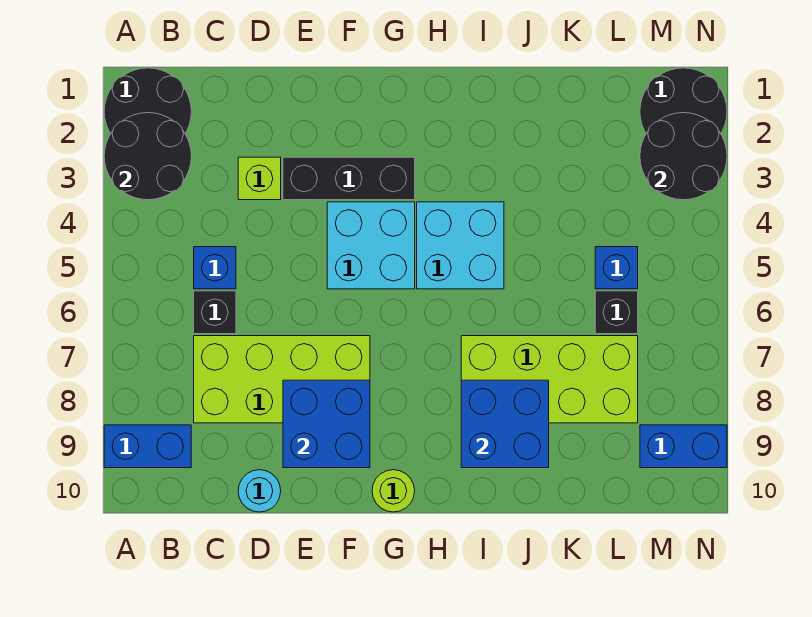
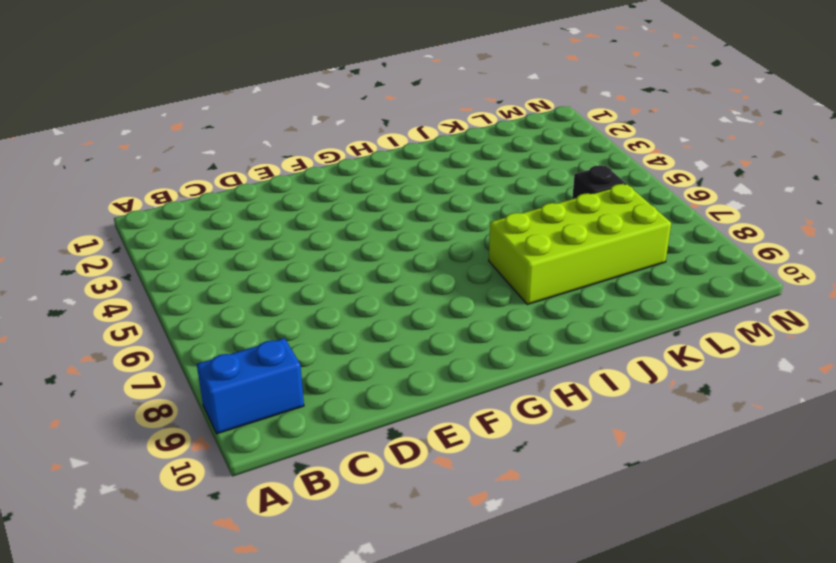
none -> black round brick A1:B2 level 1
none -> blue brick C5 level 1
none -> black brick C6 level 1

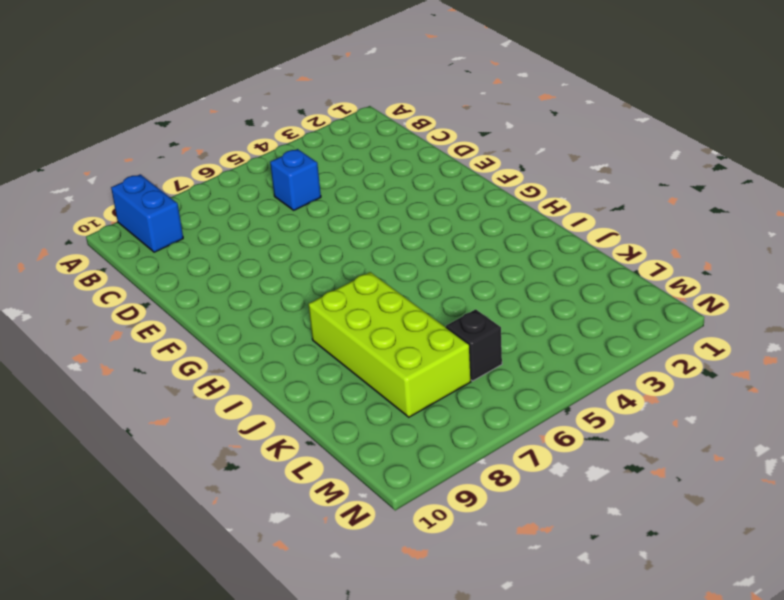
none -> black round brick A1:B2 level 1
none -> black brick C6 level 1
none -> lime brick C7:F8 level 1

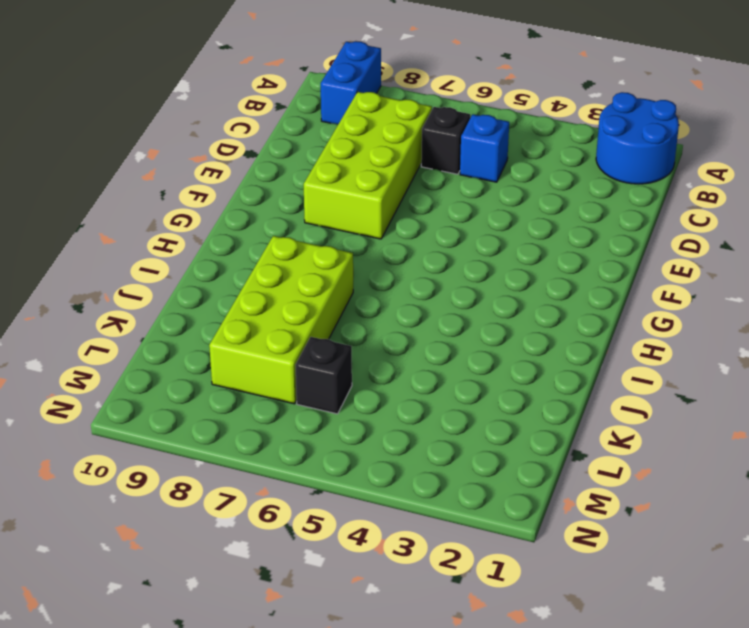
blue round brick A1:B2 level 1 -> black round brick A1:B2 level 1
none -> lime brick D3 level 1
none -> cyan round brick D10 level 1
none -> black brick E3:G3 level 1

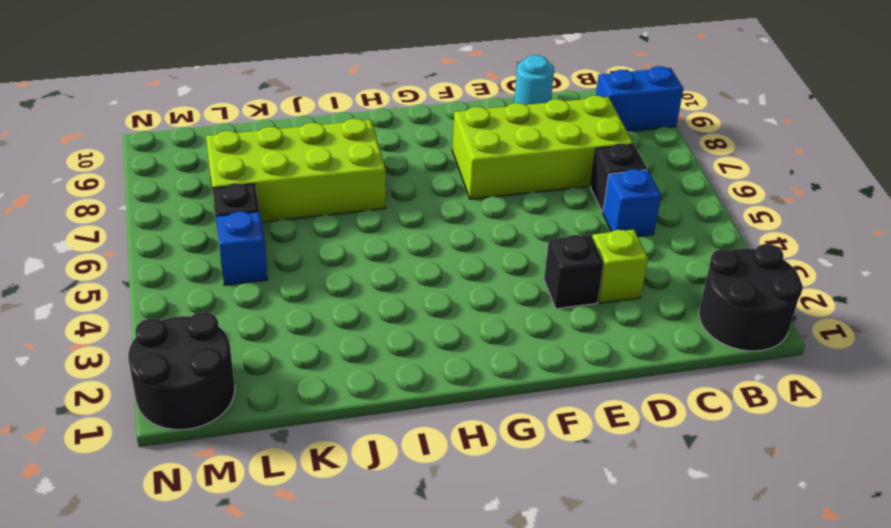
black brick E3 level 1 -> black brick E3:G3 level 1
none -> cyan brick F4:G5 level 1
none -> lime round brick G10 level 1
none -> cyan brick H4:I5 level 1

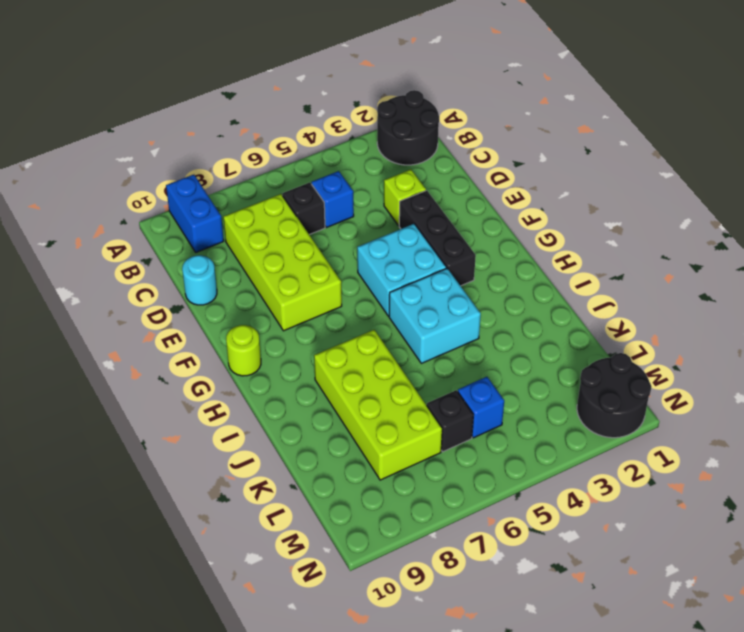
none -> blue brick M9:N9 level 1
none -> black round brick A2:B3 level 2
none -> blue brick E8:F9 level 2

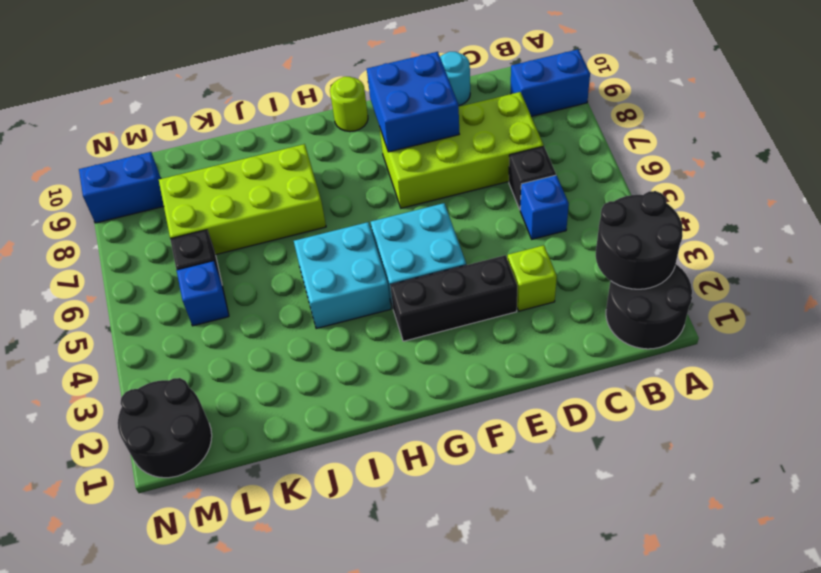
none -> blue brick I8:J9 level 2
none -> black round brick M2:N3 level 2

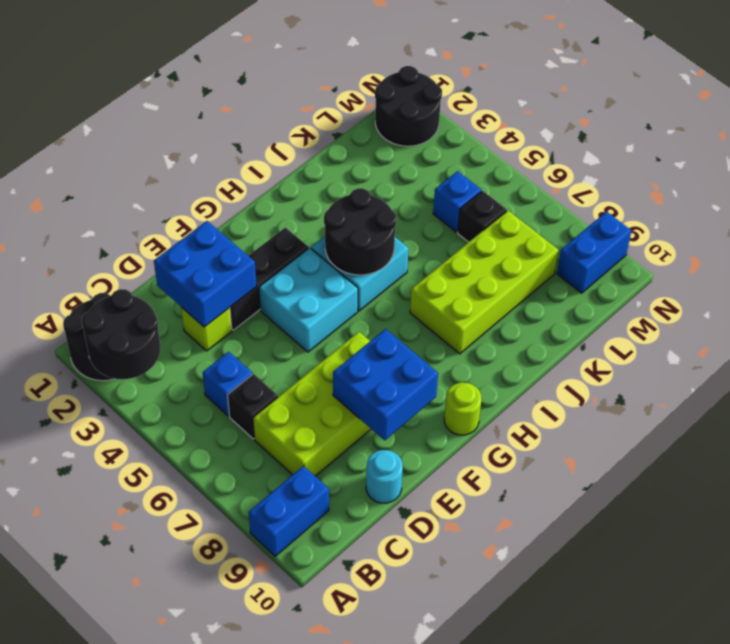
blue brick D2:E3 level 2 -> blue brick I8:J9 level 2
black round brick H4:I5 level 2 -> black round brick M2:N3 level 2

